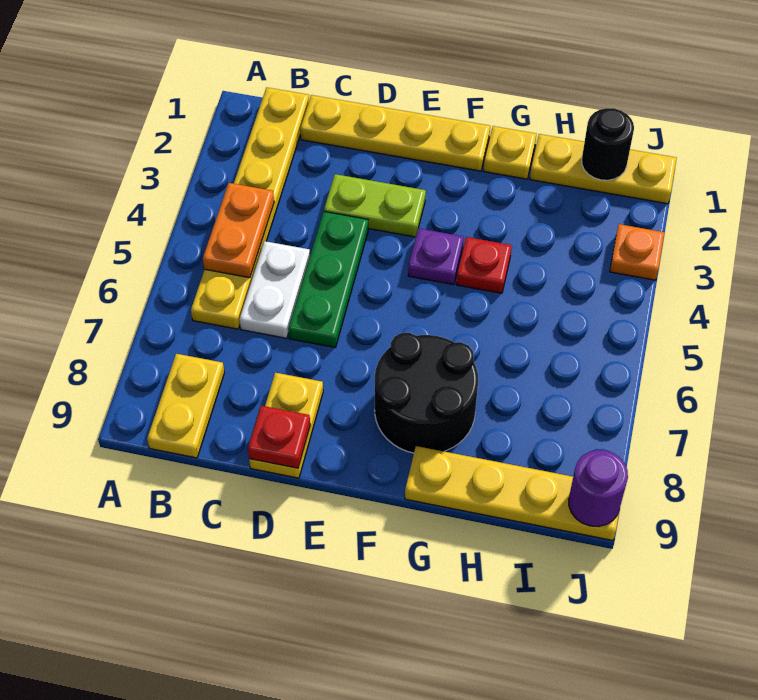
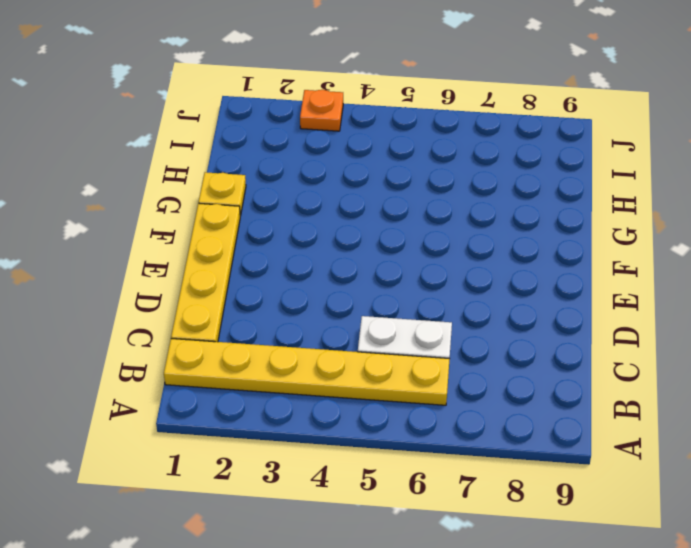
none -> yellow plate B8:B9 level 1
none -> lime plate D3:E3 level 1
none -> green plate D4:D6 level 1

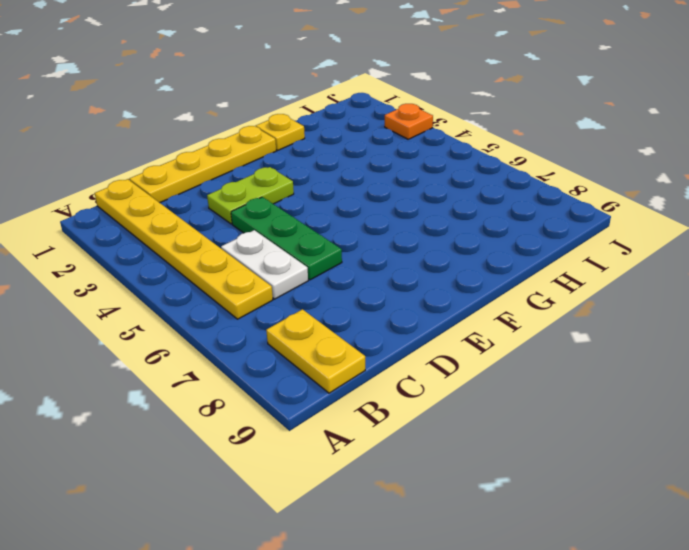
none -> yellow plate D8:D9 level 1
none -> purple plate F4 level 1
none -> black round brick F7:G8 level 1

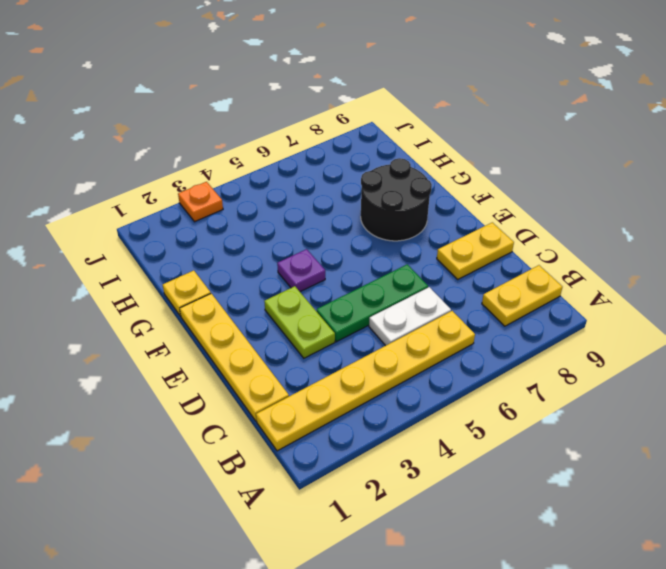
none -> red plate G4 level 1
none -> yellow plate G9:J9 level 1
none -> yellow plate H1:J1 level 1

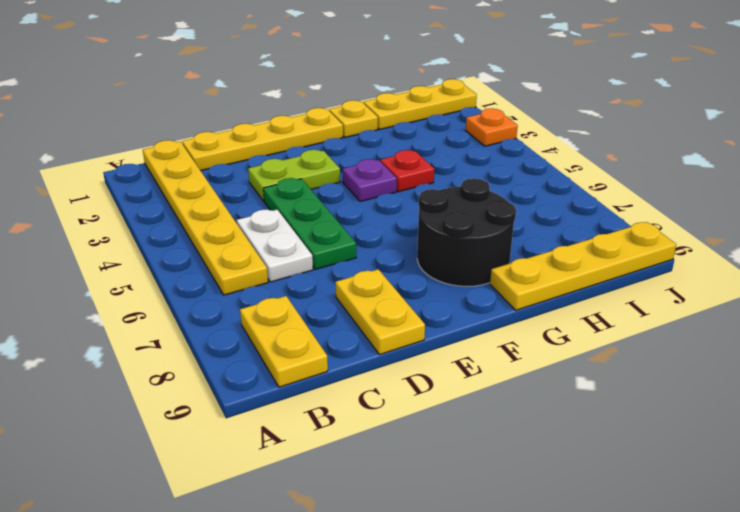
none -> orange plate B4:B5 level 2
none -> red plate D9 level 2
none -> black round brick I1 level 2

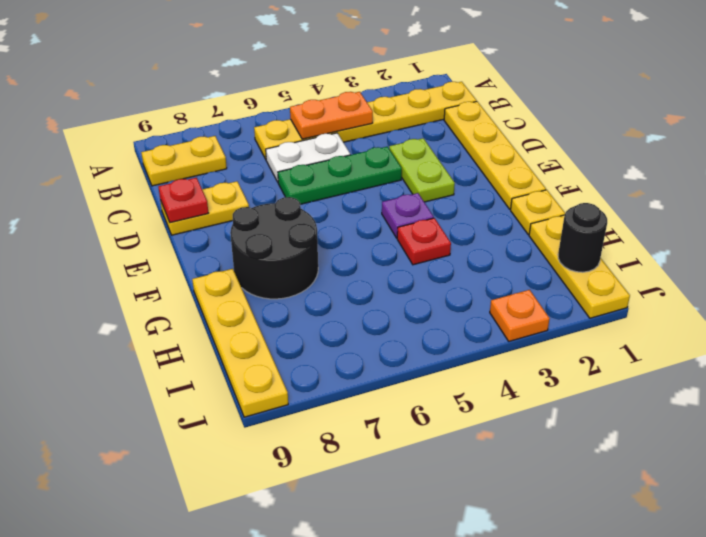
none -> purple round brick J9 level 2

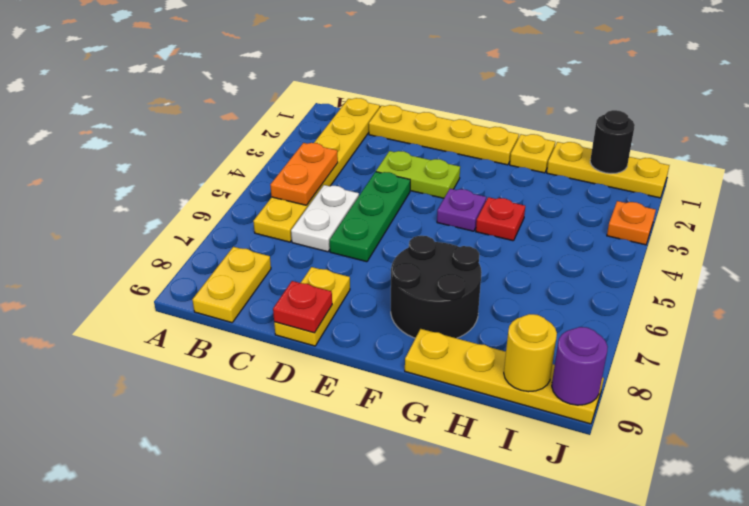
yellow round brick I9 level 2 -> none

